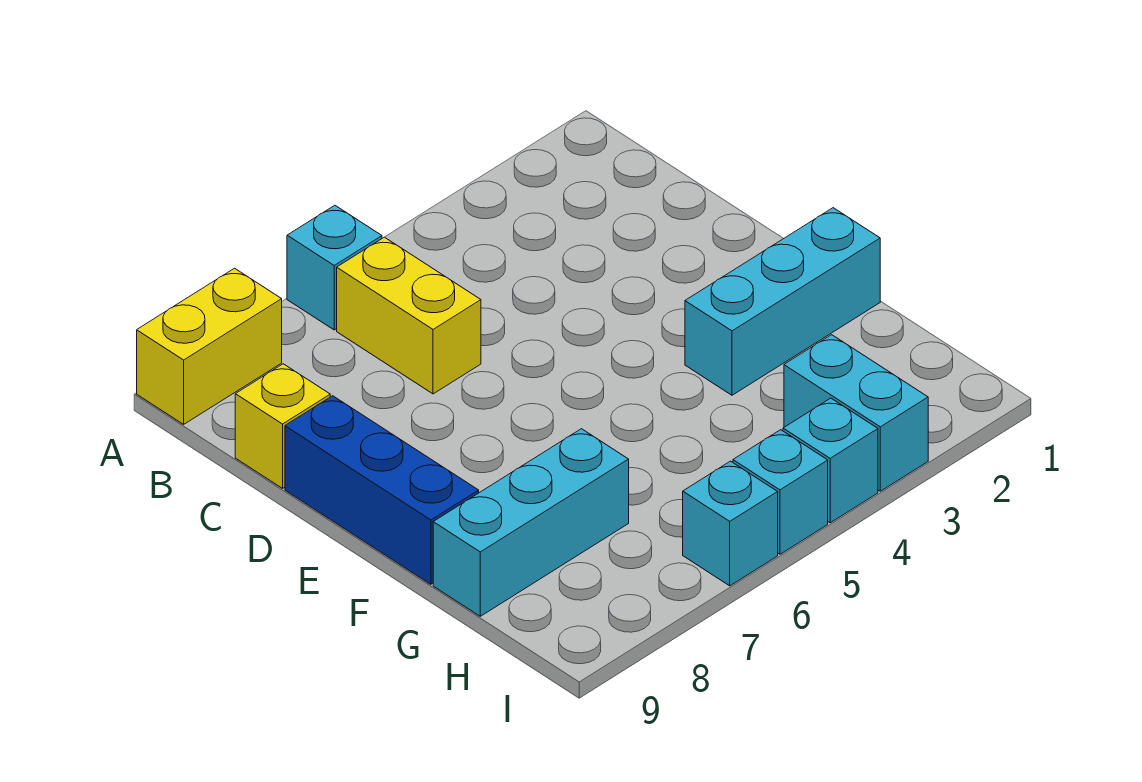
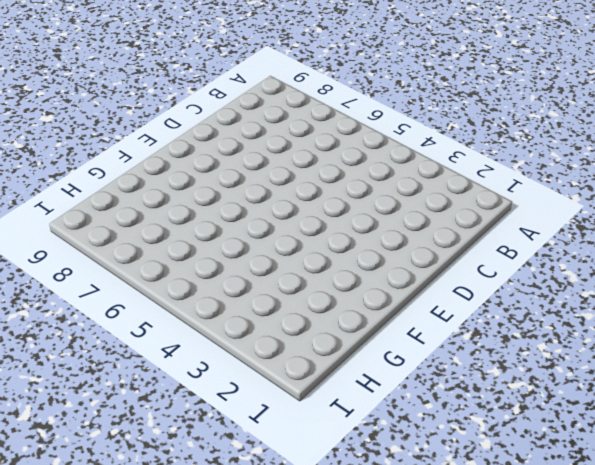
none -> cyan brick A6 level 1
none -> yellow brick A8:A9 level 1

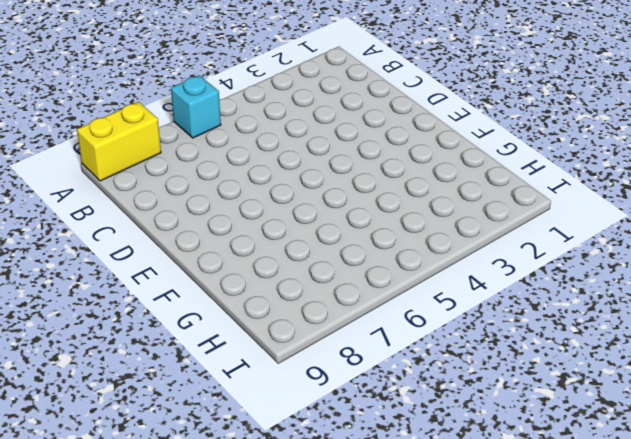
none -> yellow brick B6:C6 level 1
none -> yellow brick C9 level 1

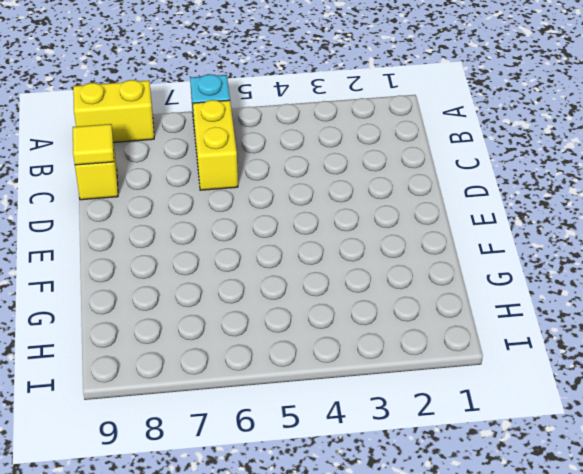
yellow tile C9 level 2 -> none
none -> blue brick D9:F9 level 1
none -> cyan brick F1:F3 level 1

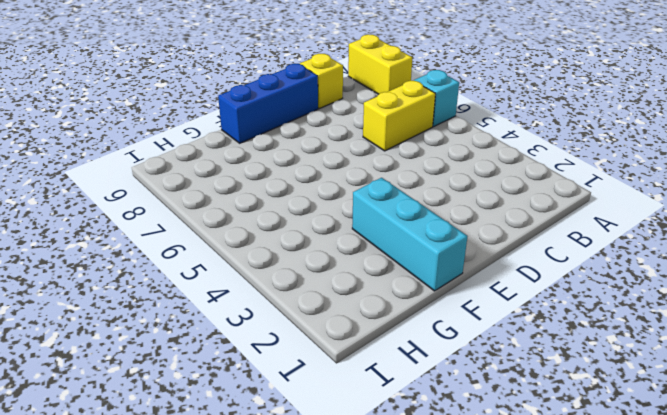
none -> cyan brick G7:G9 level 1
none -> cyan brick H3:I3 level 1

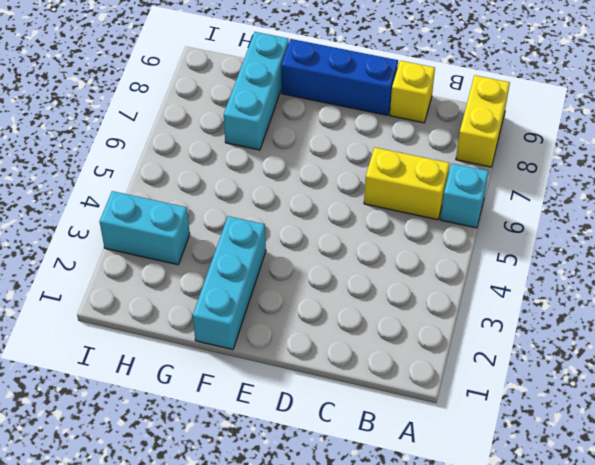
none -> cyan brick I4 level 1
none -> cyan brick I5 level 1

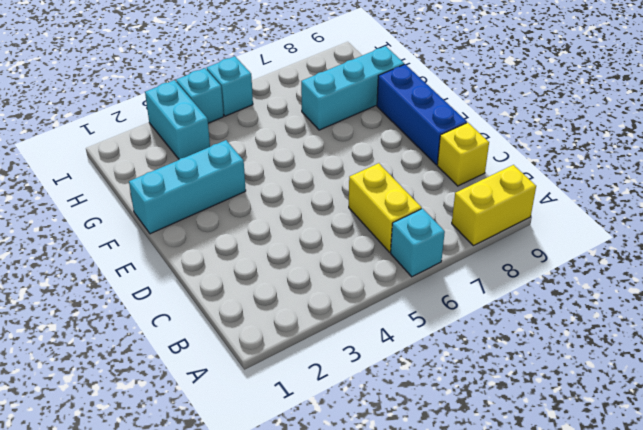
none -> cyan brick I6 level 1

